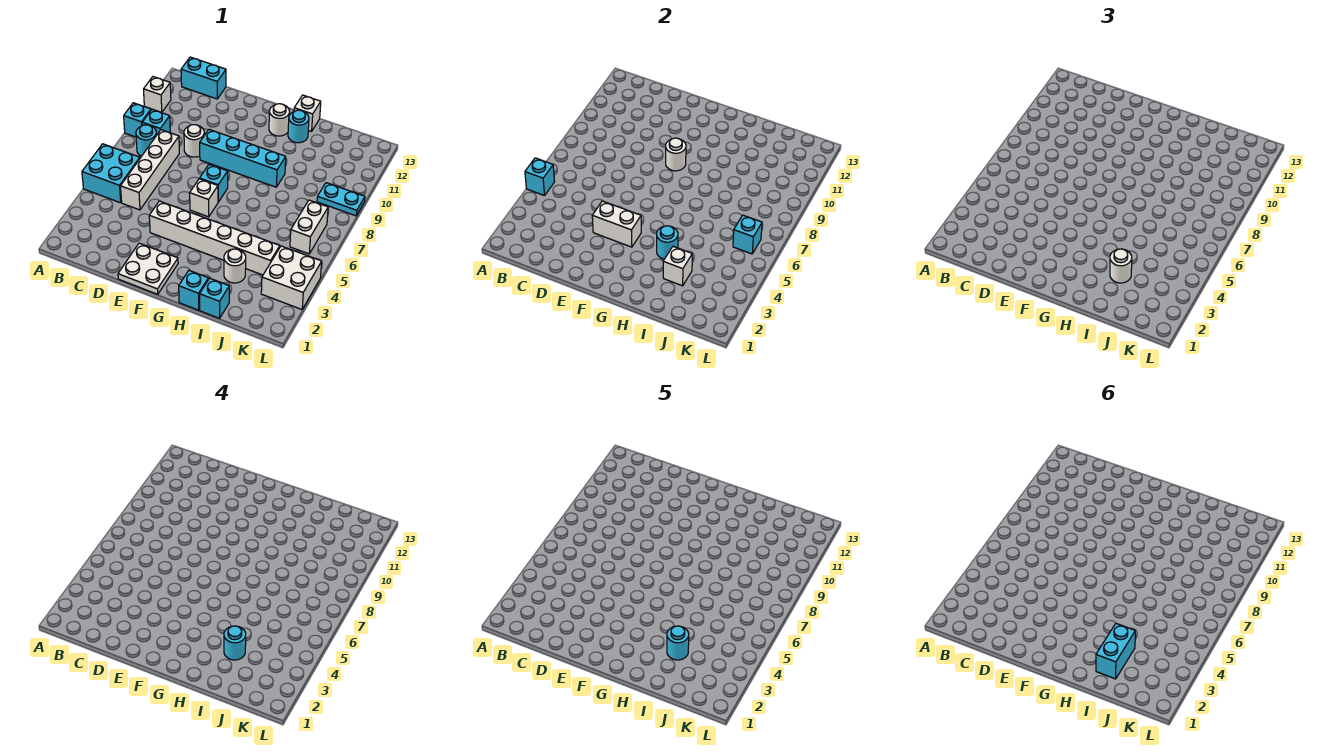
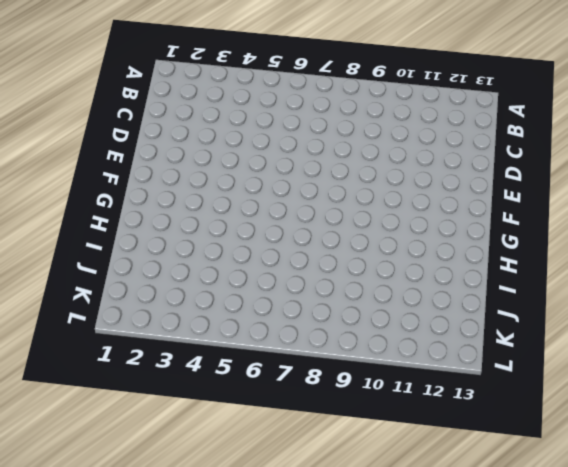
none -> cyan brick A5:B6 level 1
none -> cyan brick A9 level 1
none -> white brick A11 level 1
none -> cyan round brick B8 level 1

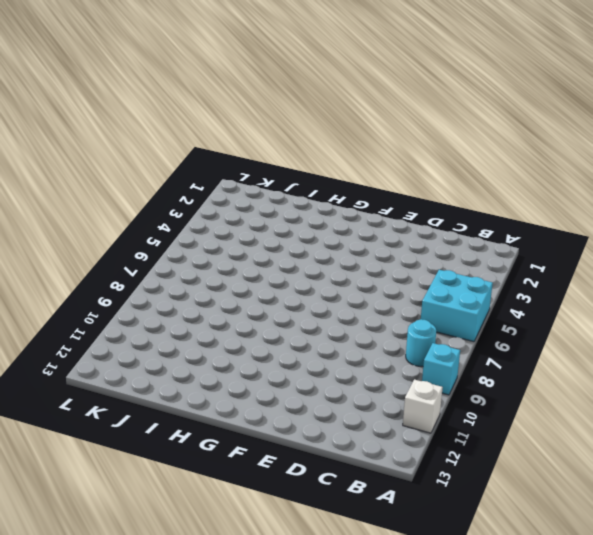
none -> cyan brick B9 level 1
none -> cyan brick B13:C13 level 1
none -> white brick C5:C8 level 1
none -> white round brick D9 level 1

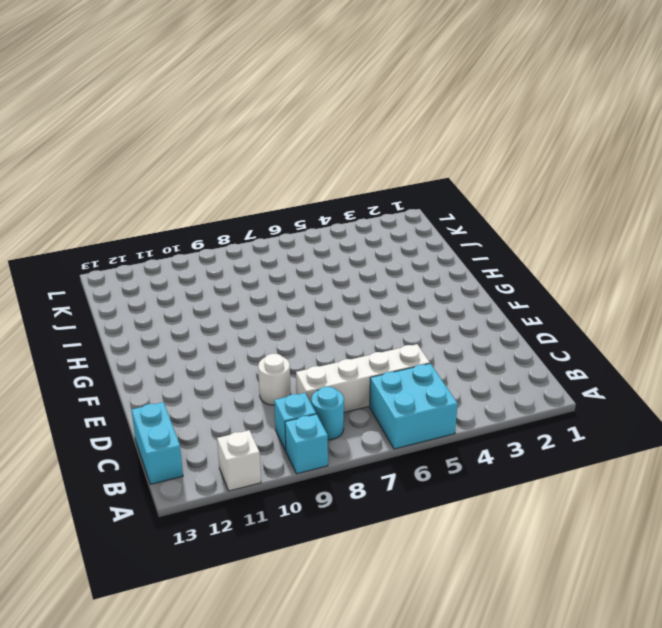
none -> white plate E1:F2 level 1
none -> white brick E4:J4 level 1
none -> cyan brick E9:H9 level 1
none -> white brick F6 level 1

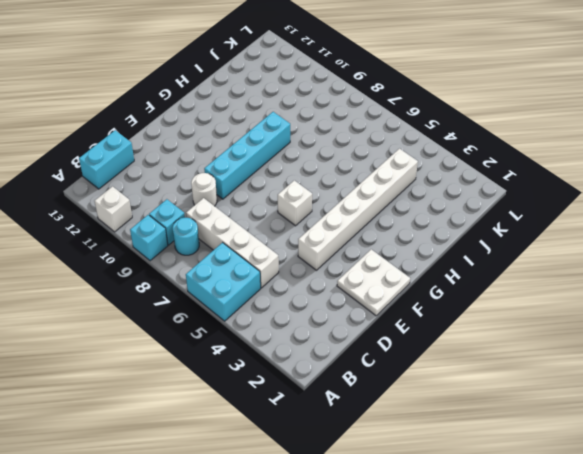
none -> cyan brick F7 level 1
none -> white round brick G12 level 1
none -> cyan brick H1 level 1
none -> cyan round brick H12 level 1

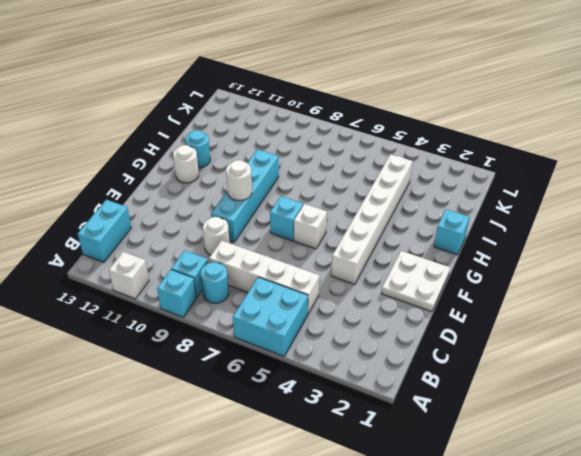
none -> white brick H13 level 1
none -> cyan brick I1 level 1
none -> white round brick I3 level 1
none -> white brick K3:L4 level 1

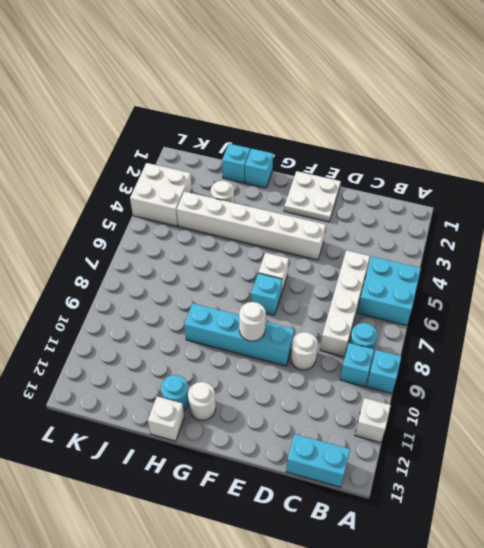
none -> white brick K6:K7 level 1
none -> cyan plate K9:L9 level 1
none -> cyan brick A5 level 2
none -> white brick E4:F4 level 2

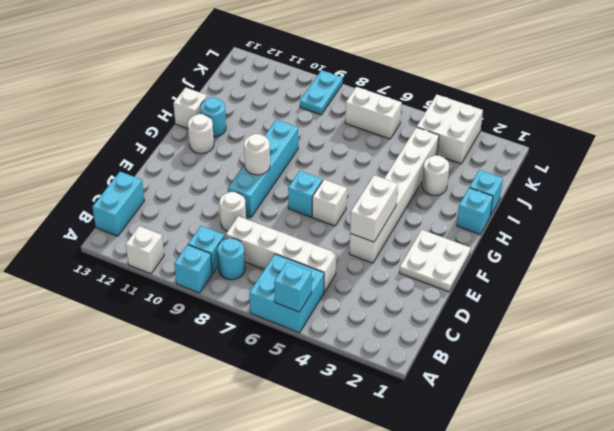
none -> cyan round brick H4 level 2
none -> white brick I3 level 2
none -> cyan brick K6 level 2
none -> white round brick I3 level 3

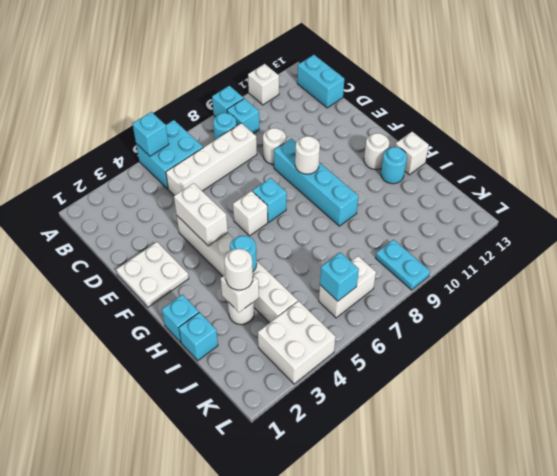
none -> cyan round brick I3 level 4
none -> cyan round brick I3 level 5
none -> cyan brick I2:I3 level 6

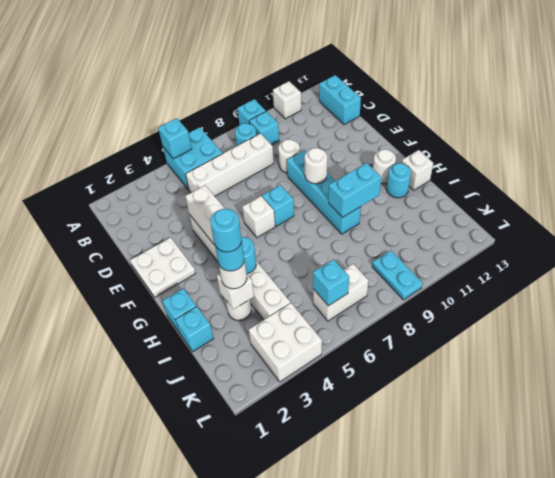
cyan brick H9:H10 level 2 -> cyan brick I2:I3 level 6

